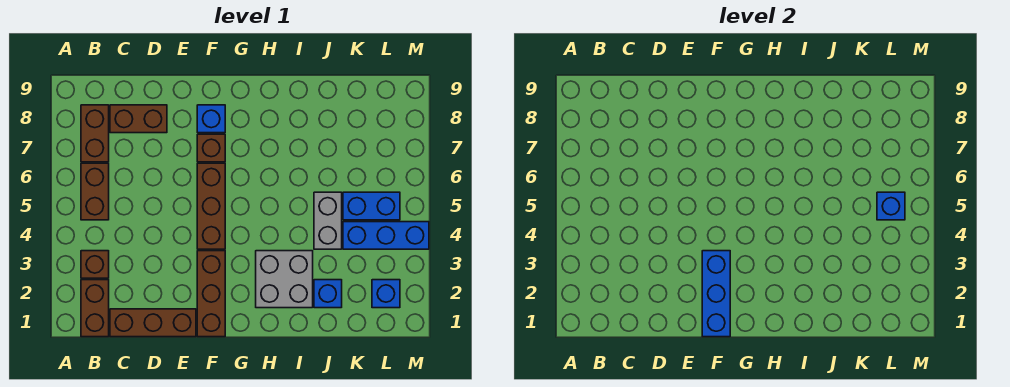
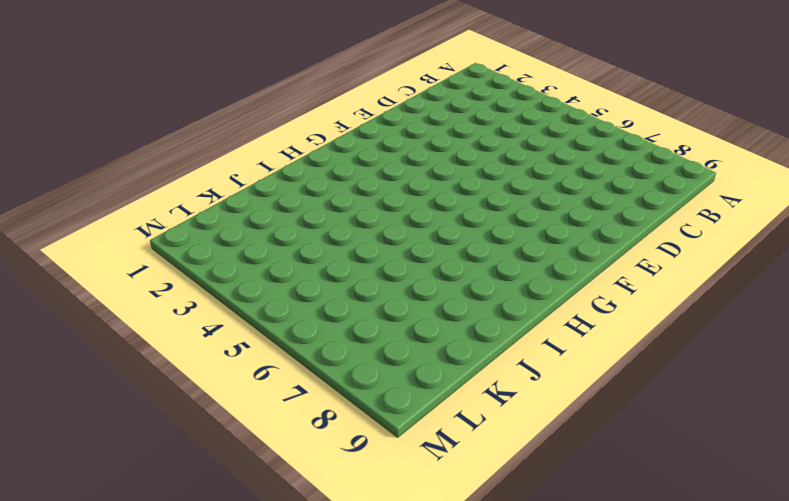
none -> brown brick B1:B2 level 1
none -> brown brick B3 level 1
none -> brown brick B5:B6 level 1

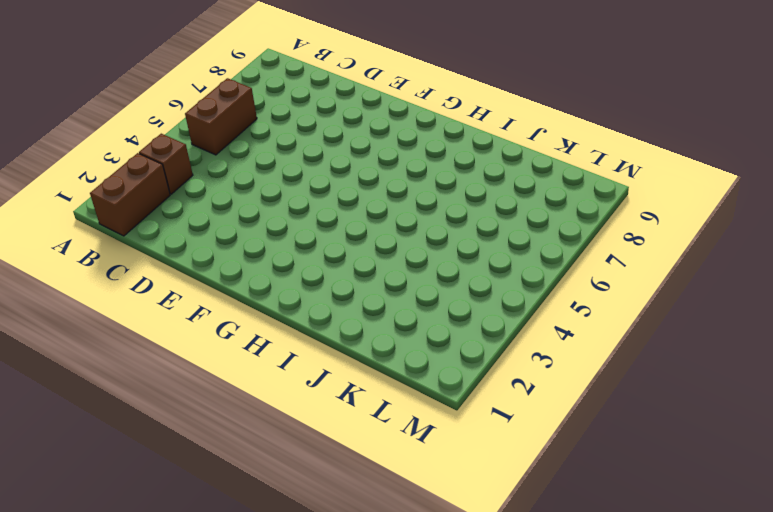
none -> brown brick B7:B8 level 1
none -> brown brick C1:E1 level 1
none -> brown brick C8:D8 level 1

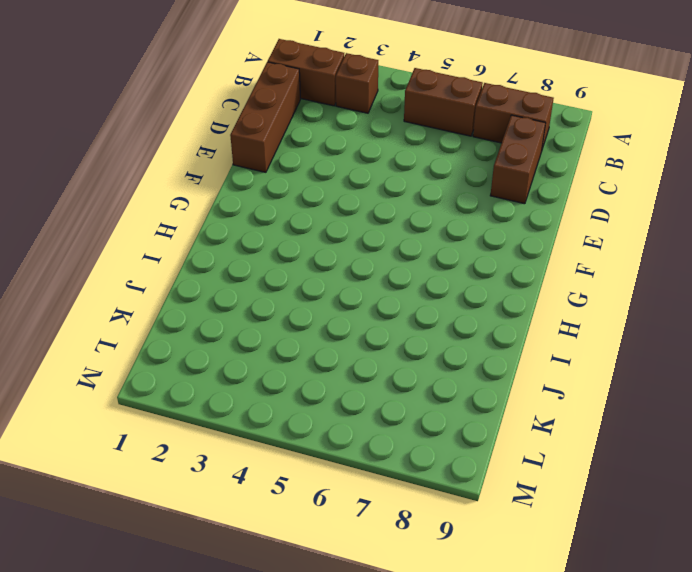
none -> brown brick F1:F3 level 1
none -> brown brick F4:F6 level 1
none -> brown brick F7 level 1

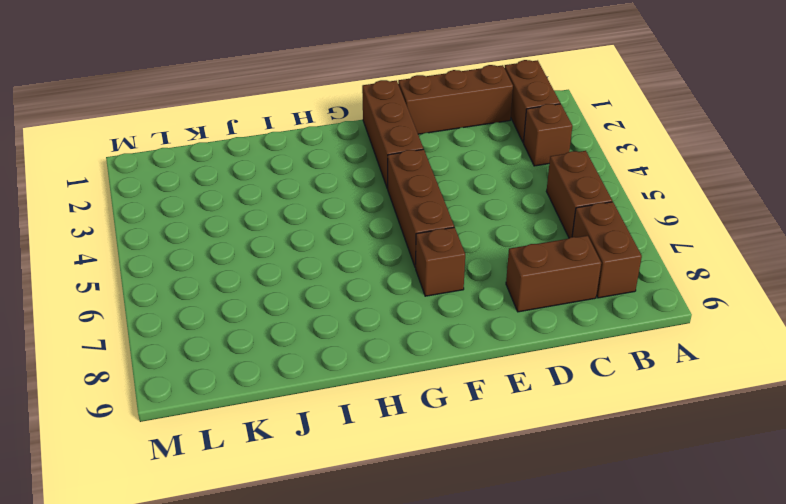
none -> blue brick F8 level 1
none -> grey brick H2:I3 level 1
none -> blue brick J2 level 1

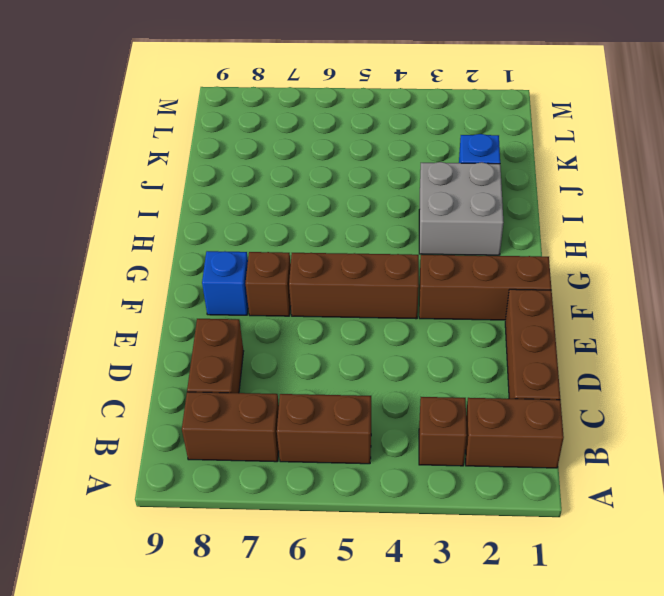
none -> grey brick J4:J5 level 1
none -> blue brick K4:M4 level 1
none -> blue brick K5:L5 level 1

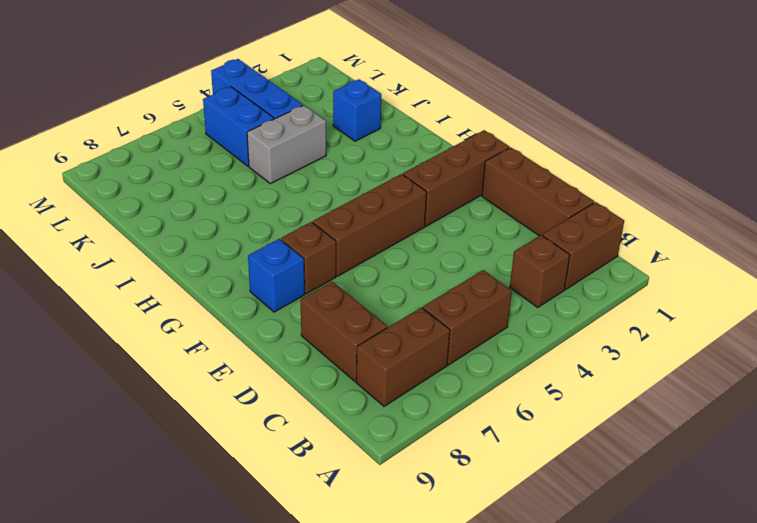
none -> grey brick H2:I3 level 1
none -> blue brick L2 level 1
none -> blue brick F1:F3 level 2

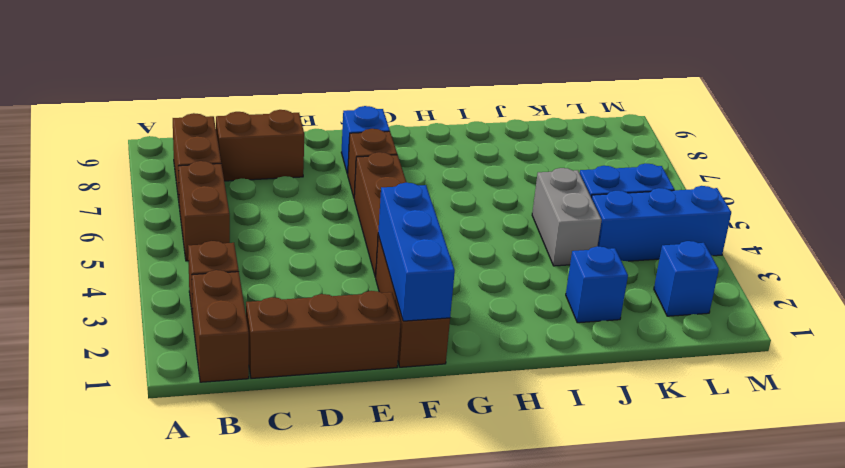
none -> grey brick H2:I3 level 1
none -> blue brick L5 level 2

